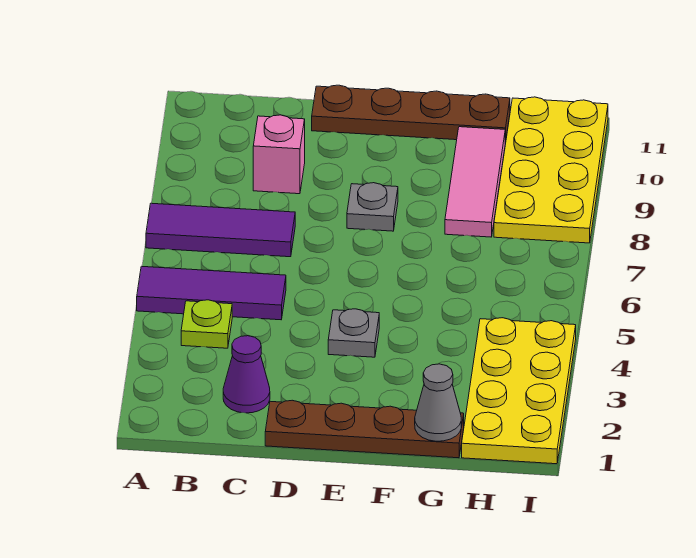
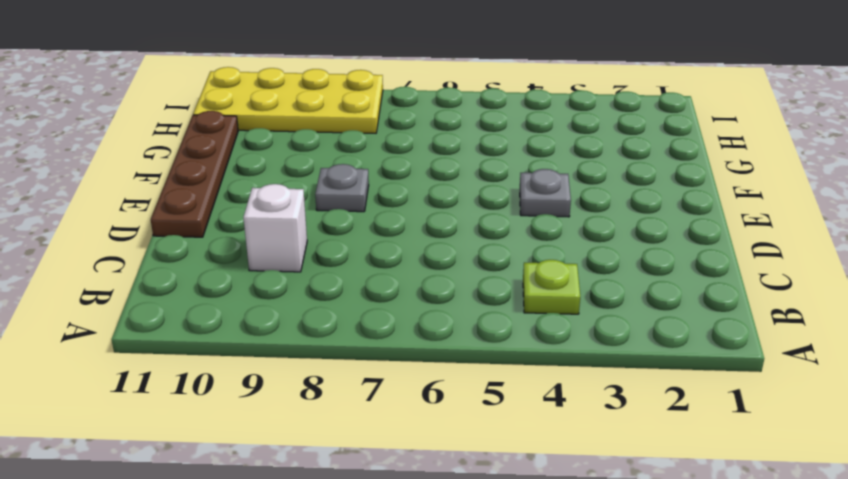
white brick C9 level 1 -> pink brick C9 level 1
none -> purple tile A5:C5 level 1
none -> purple tile A7:C7 level 1
none -> purple cone C2 level 1

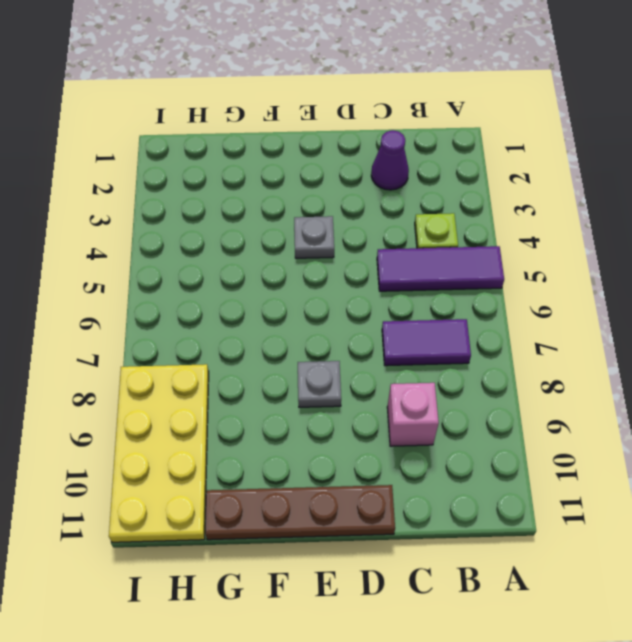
purple tile B7:C7 level 1 -> purple tile A7:C7 level 1
none -> brown plate D1:G1 level 1
none -> pink tile G8:G10 level 1
none -> yellow plate H1:I4 level 1

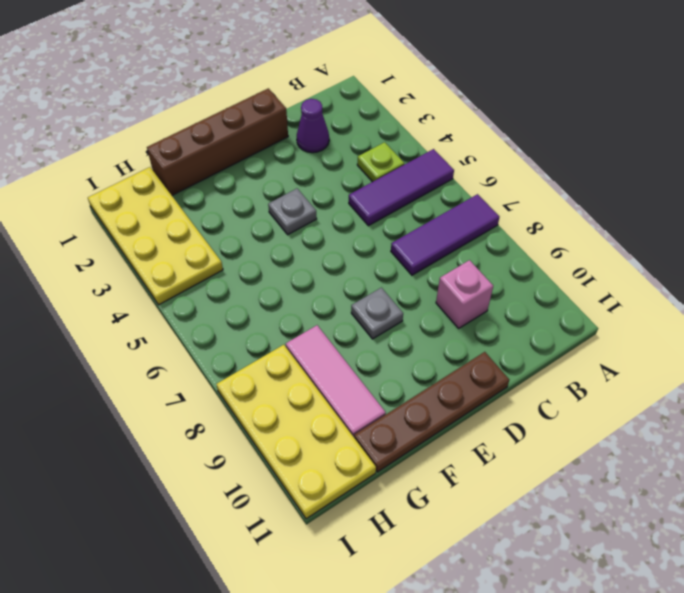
brown brick D1:G1 level 1 -> brown plate D1:G1 level 1
none -> grey cone G1 level 2

